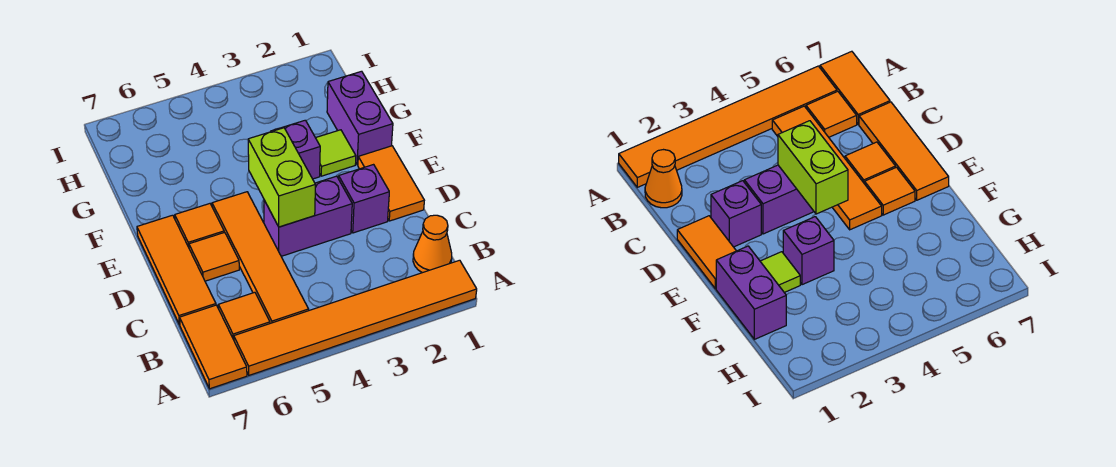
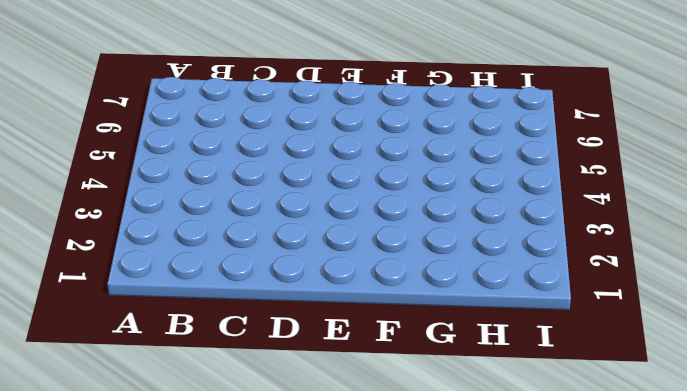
none -> orange tile A1:A6 level 1
none -> orange tile A7:B7 level 1
none -> orange cone B1 level 1

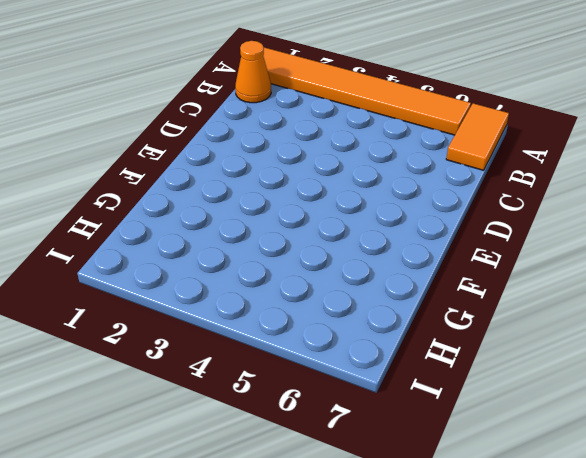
none -> orange tile B5:E5 level 1
none -> orange tile B6 level 1
none -> orange tile C7:E7 level 1

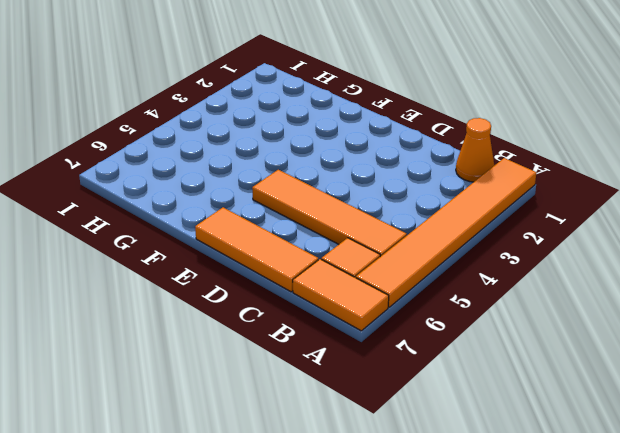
none -> orange tile D1:E1 level 1
none -> purple brick D2 level 1
none -> purple brick D3:D4 level 1

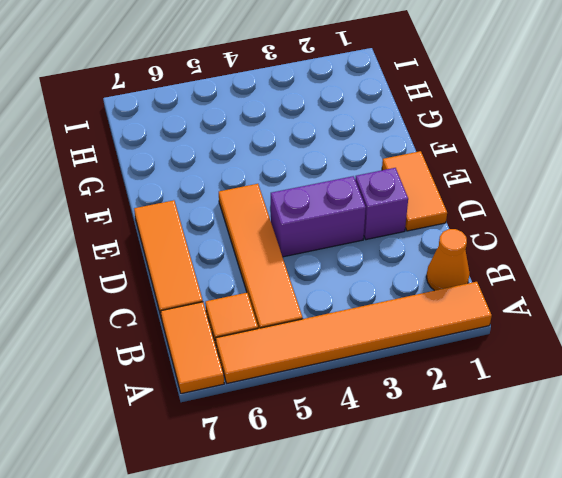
none -> orange tile D6 level 1
none -> orange tile E6 level 1
none -> purple brick F1:G1 level 1

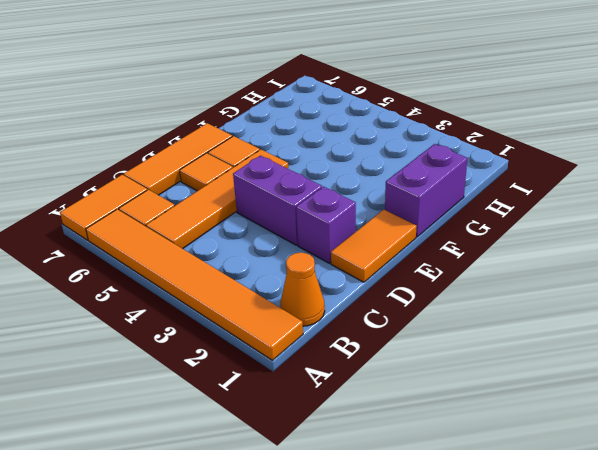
none -> lime tile F2 level 1
none -> purple brick F3 level 1
none -> lime brick D4:E4 level 2

